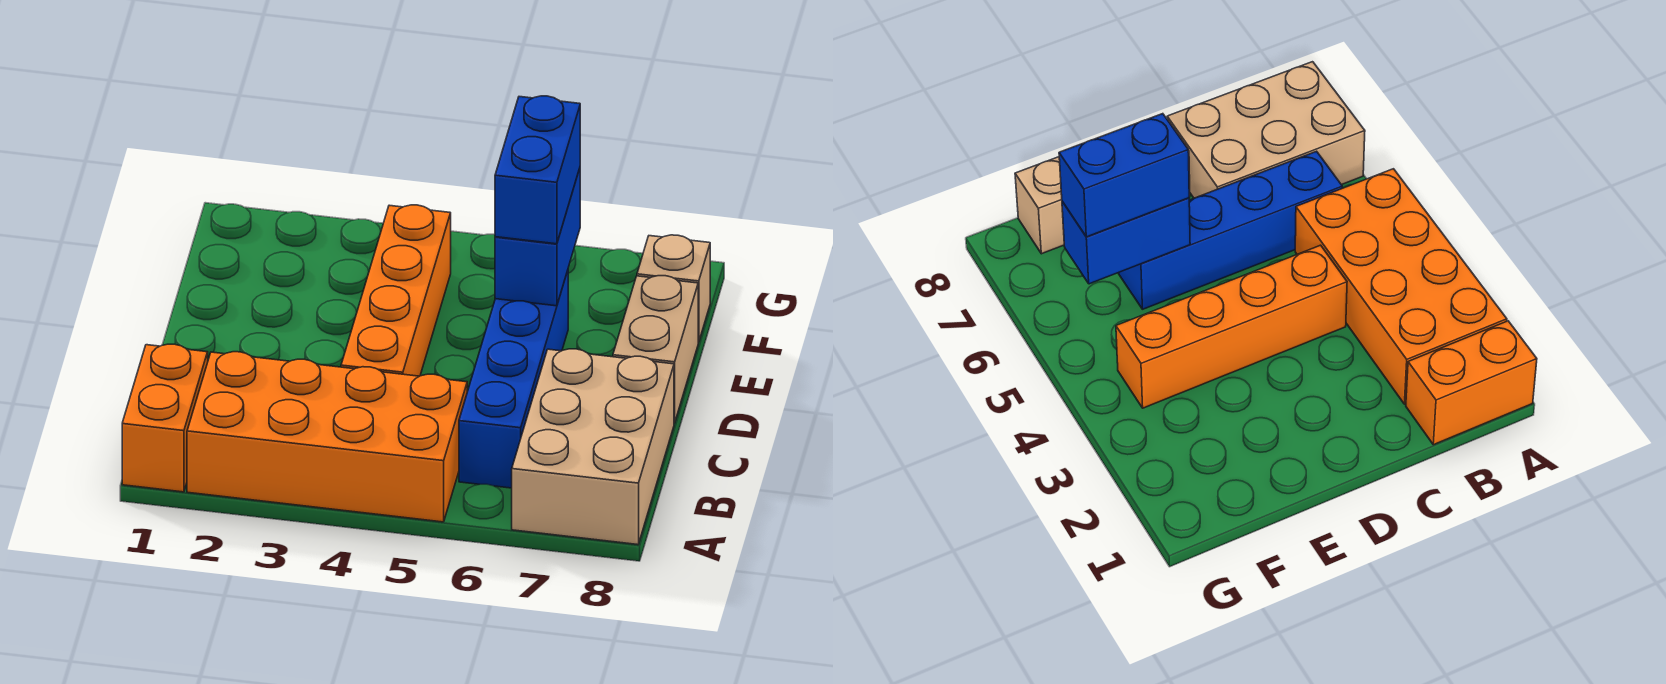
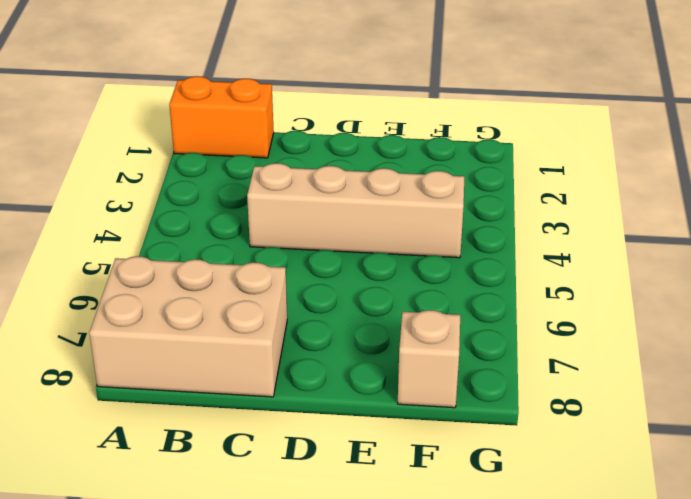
tan brick C4:F4 level 1 -> orange brick C4:F4 level 1
none -> orange brick A2:B5 level 1
none -> blue brick B6:E6 level 1

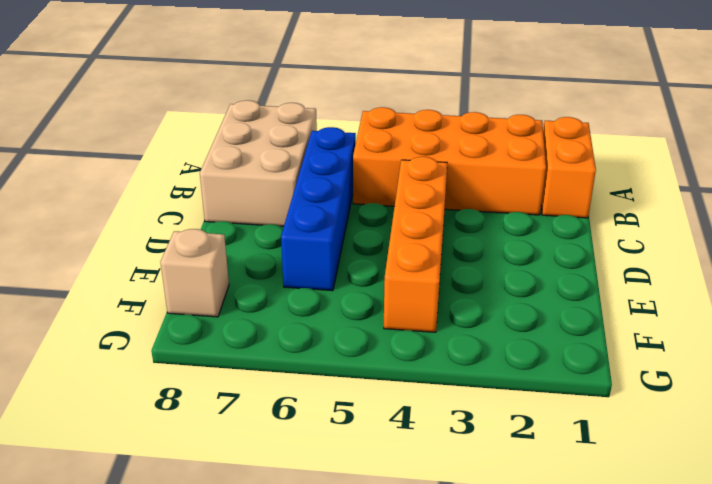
none -> tan brick D8:E8 level 1
none -> blue brick E6:F6 level 2

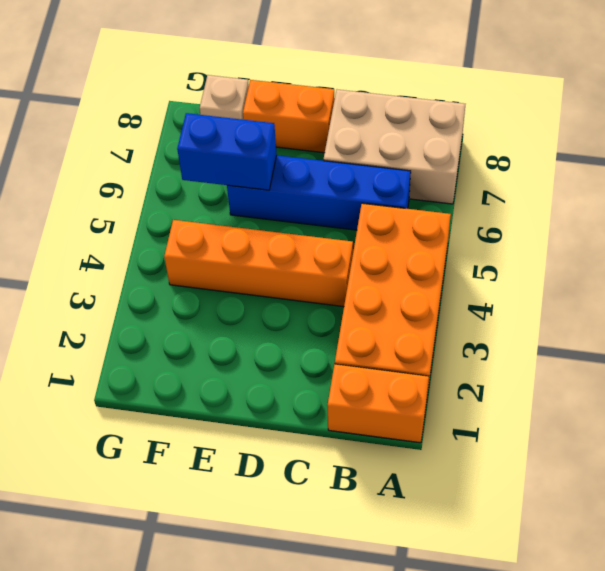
orange brick D8:E8 level 1 -> tan brick D8:E8 level 1
none -> blue brick E6:F6 level 3

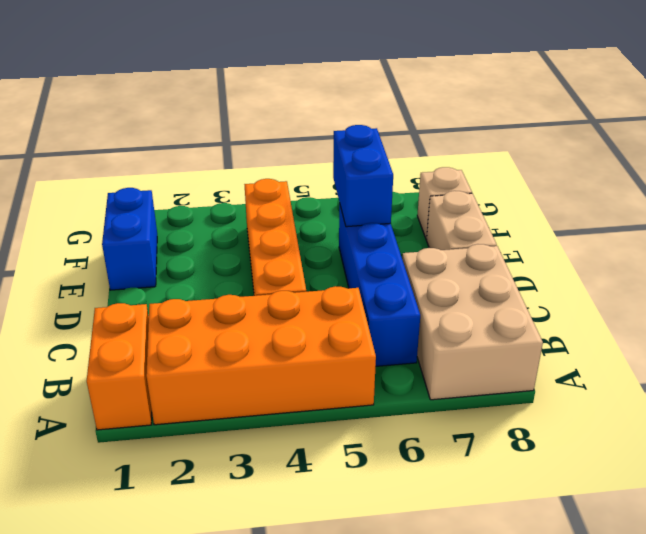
blue brick E1:F1 level 1 -> blue brick E6:F6 level 3

